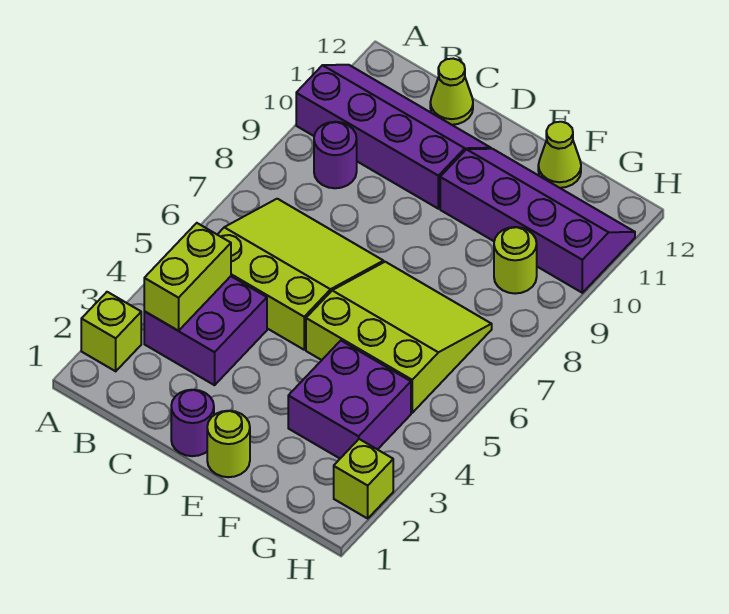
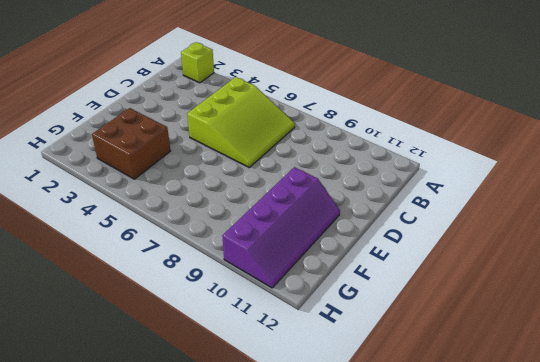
brown brick F3:G4 level 1 -> purple brick F3:G4 level 1
none -> purple slope A10:D11 level 1 top 10
none -> purple brick B3:C4 level 1
none -> purple round brick B9 level 1

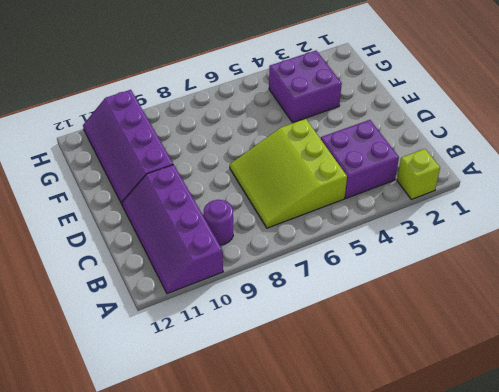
none -> lime cone C12 level 1
none -> purple round brick D1 level 1
none -> lime round brick E1 level 1

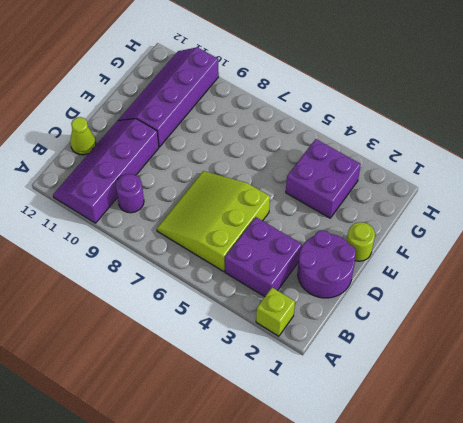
purple round brick C1:D2 level 1 -> purple round brick D1 level 1
none -> lime slope E5:G7 level 1 top 5
none -> lime cone F12 level 1
none -> lime round brick G9 level 1

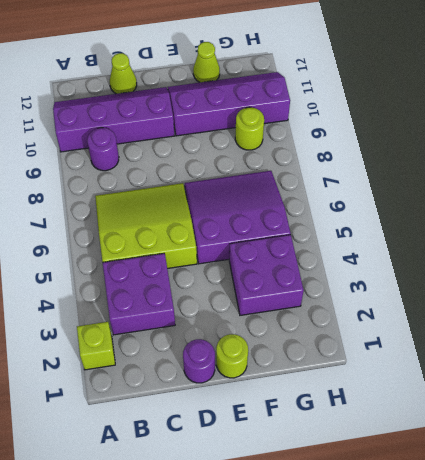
purple slope E5:G7 level 1 top 5 -> lime slope E5:G7 level 1 top 5
none -> lime brick H2 level 1
none -> lime brick B3:B4 level 2

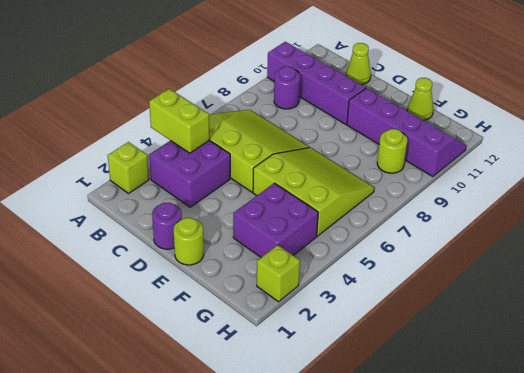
lime brick A4:B4 level 2 -> lime brick B3:B4 level 2

